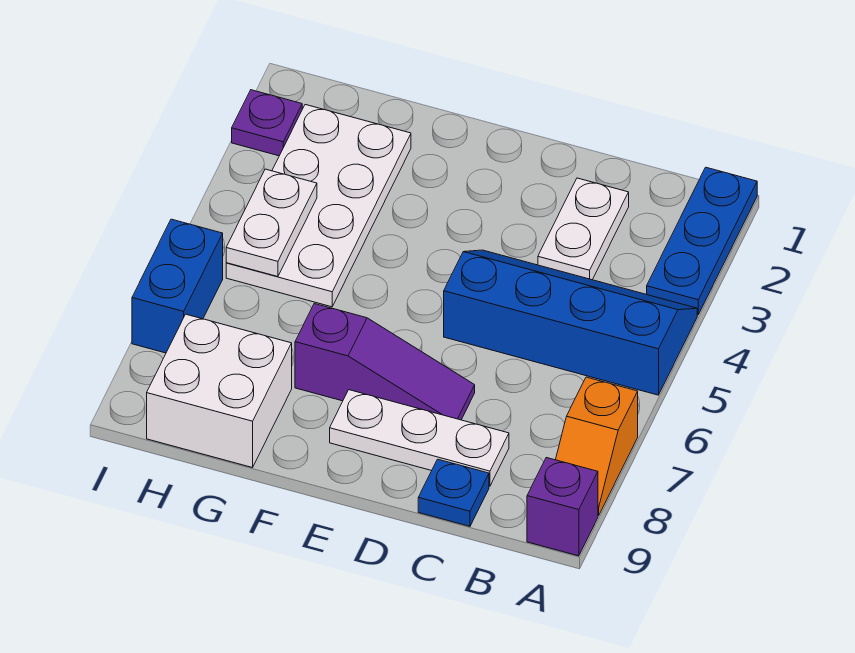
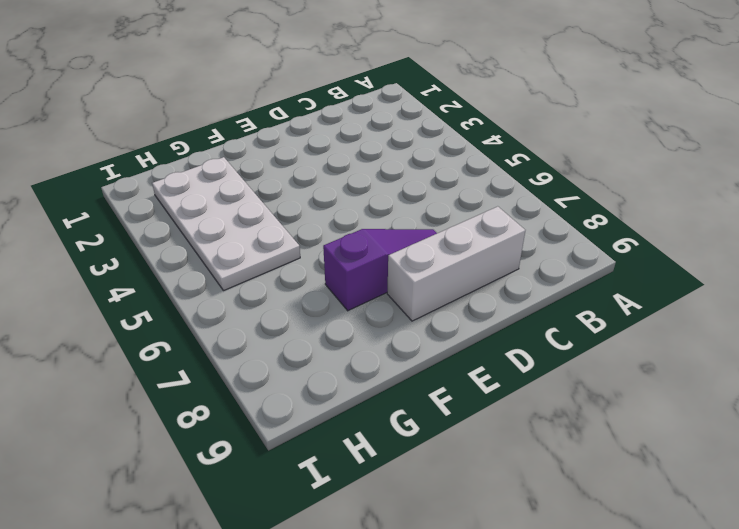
white brick C8:E8 level 1 -> white plate C8:E8 level 1
none -> blue plate A1:A3 level 1
none -> blue slope A4:D5 level 1 top 5
none -> orange slope A7:A8 level 1 top 7

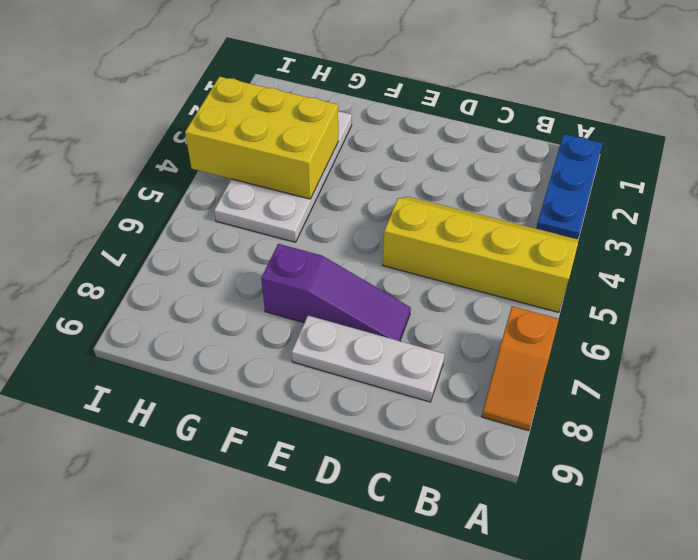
yellow slope A4:D5 level 1 top 5 -> blue slope A4:D5 level 1 top 5
yellow brick G3:I4 level 2 -> white plate H4:H5 level 2
none -> purple brick A9 level 1
none -> white plate C2:C3 level 1
none -> blue plate C9 level 1

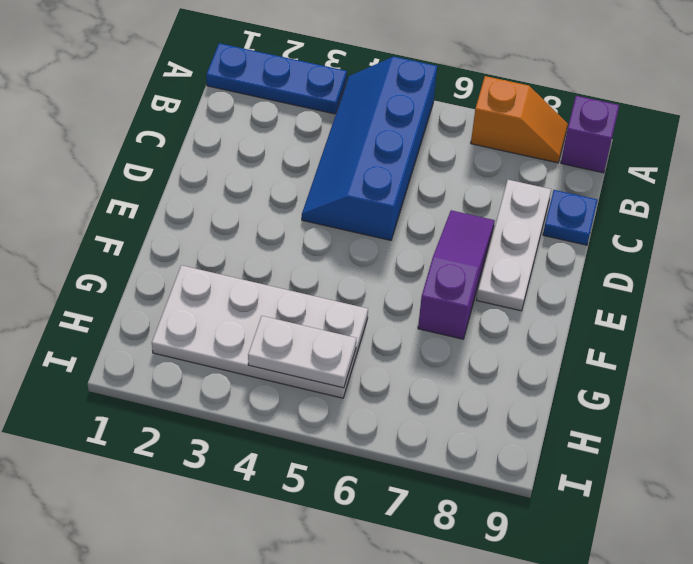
none -> white plate C2:C3 level 1
none -> white brick G8:H9 level 1
none -> purple plate I2 level 1

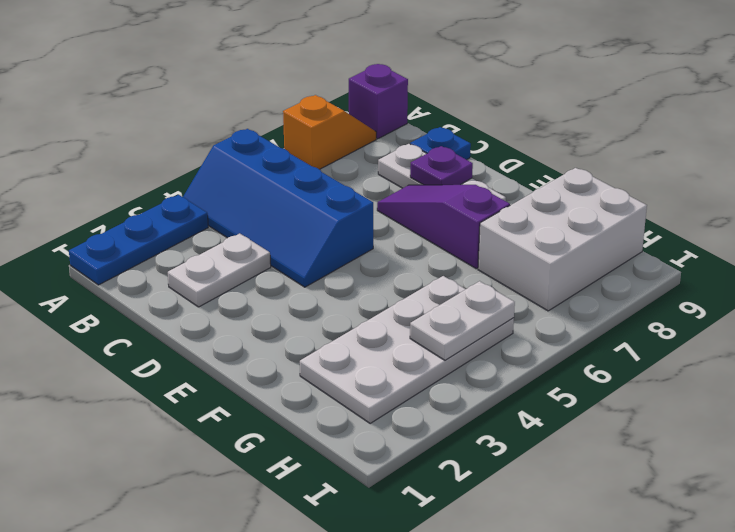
purple plate D8 level 2 -> purple plate I2 level 1
white brick G7:H9 level 1 -> white brick G8:H9 level 1
none -> blue brick I6:I7 level 1

